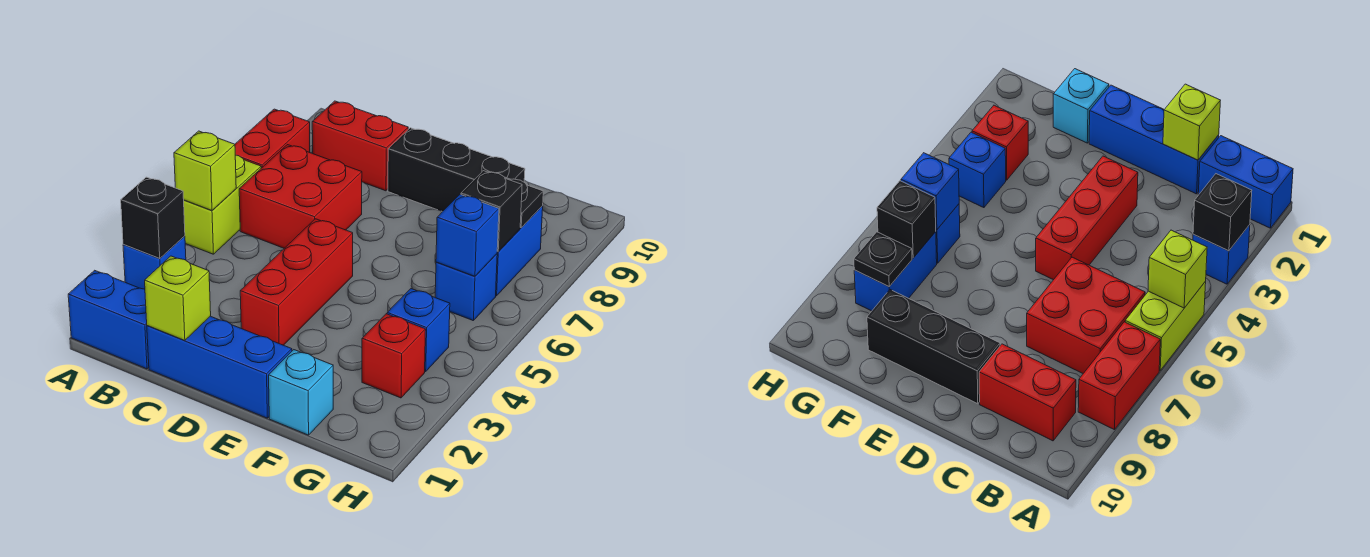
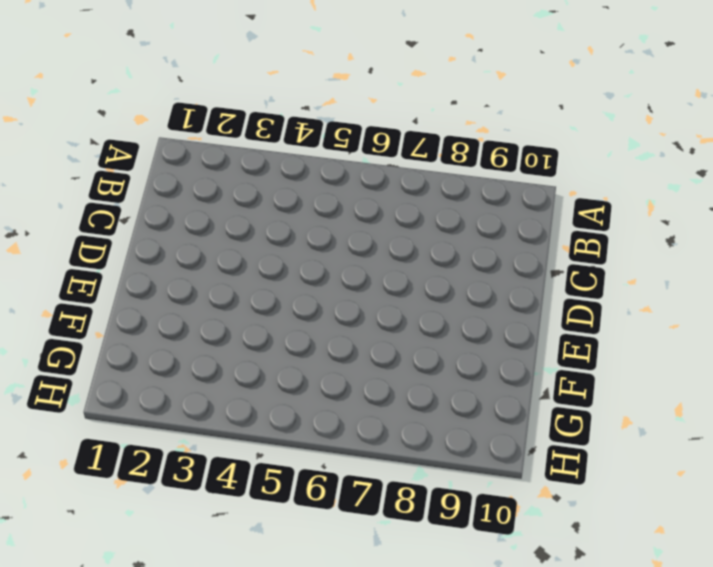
none -> blue brick A1:B1 level 1
none -> blue brick A3 level 1
none -> lime brick A5:A6 level 1

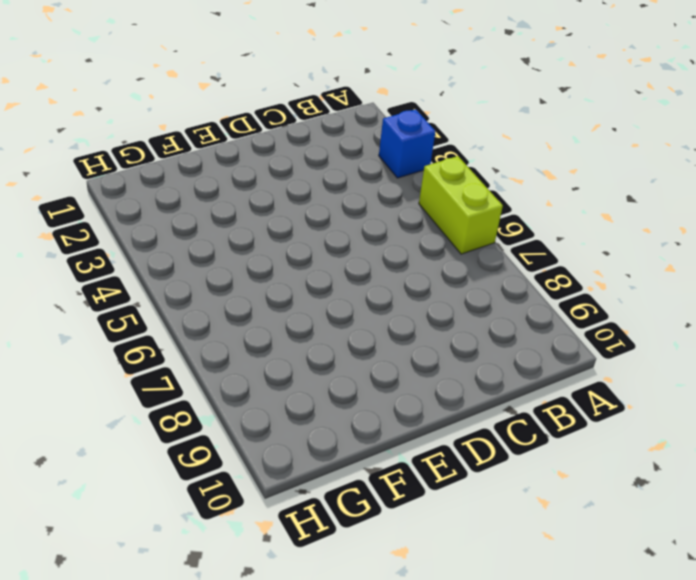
none -> blue brick A1:B1 level 1
none -> red brick A7:A8 level 1
none -> red brick B6:C7 level 1

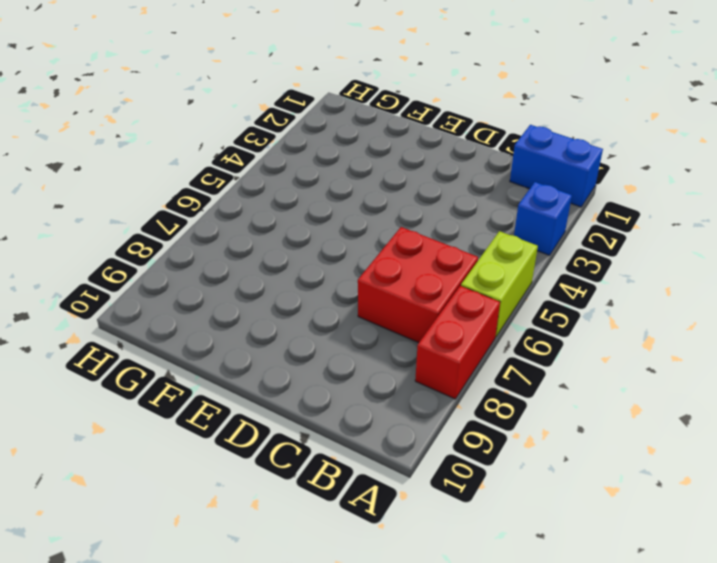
none -> red brick B9:C9 level 1
none -> blue brick C1:E1 level 1
none -> red brick D3:D5 level 1

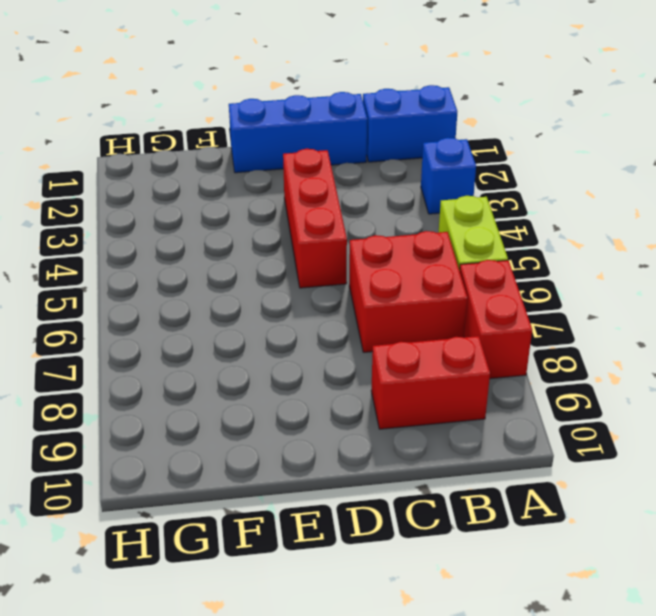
none -> black brick D9:F9 level 1
none -> cyan brick F1 level 1
none -> red brick G3 level 1

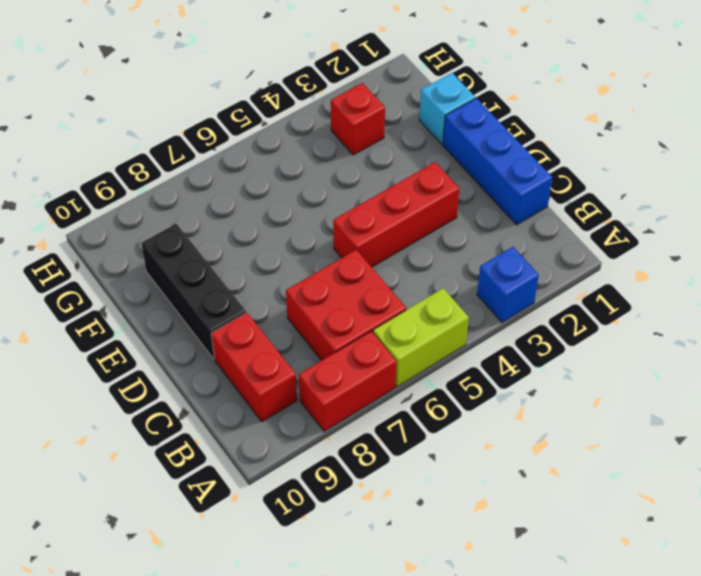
none -> blue brick A1:B1 level 1
none -> blue brick G4 level 1
none -> blue brick G6 level 1

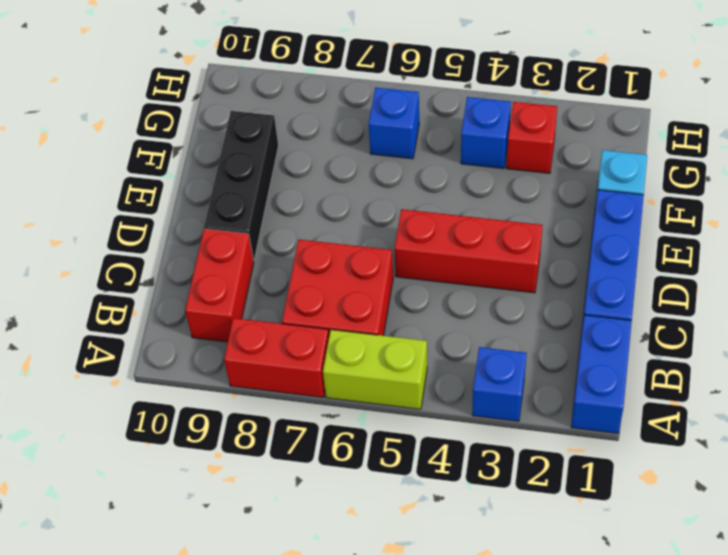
none -> blue brick G7:G8 level 1
none -> black brick A3 level 2
none -> lime brick A5 level 2

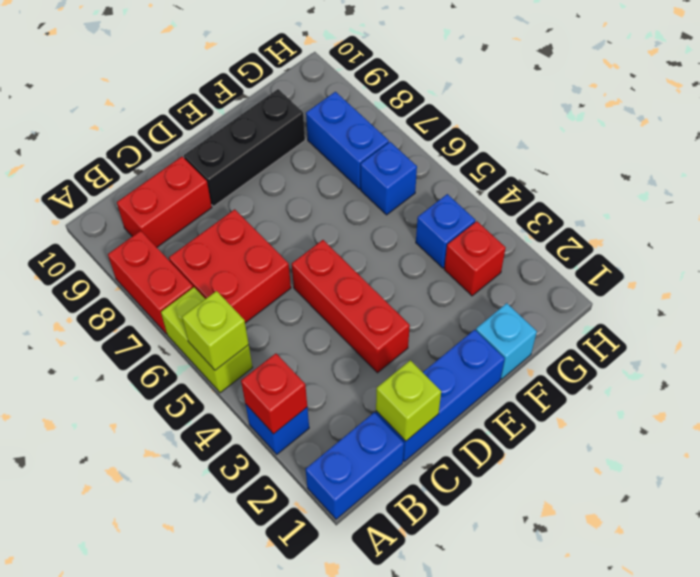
red brick A3 level 2 -> black brick A3 level 2
none -> blue brick G6 level 2
none -> black brick G7 level 2
none -> black plate G8 level 2

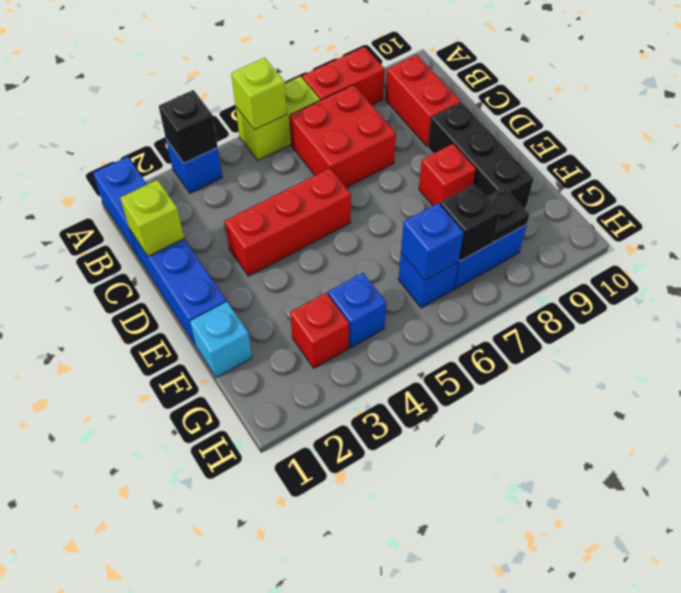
red brick E8 level 1 -> none

